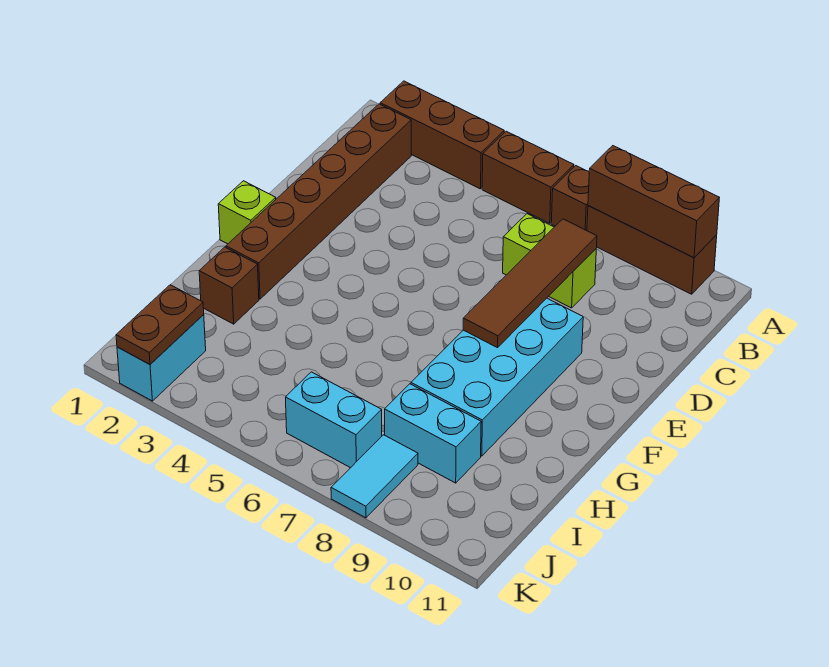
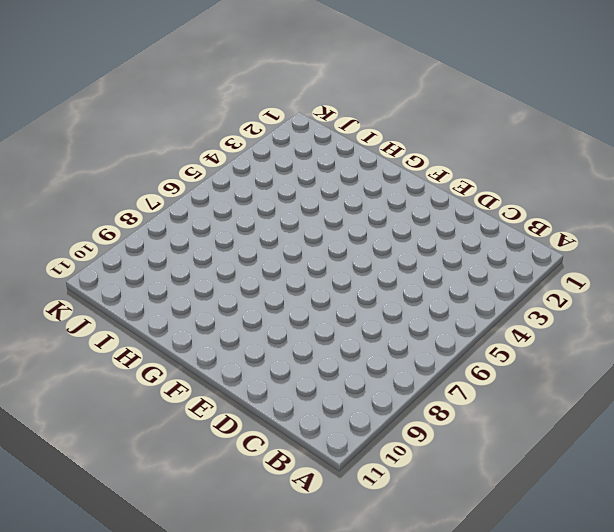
none -> brown brick A2:A4 level 1
none -> brown brick A5:A6 level 1
none -> brown brick A7 level 1

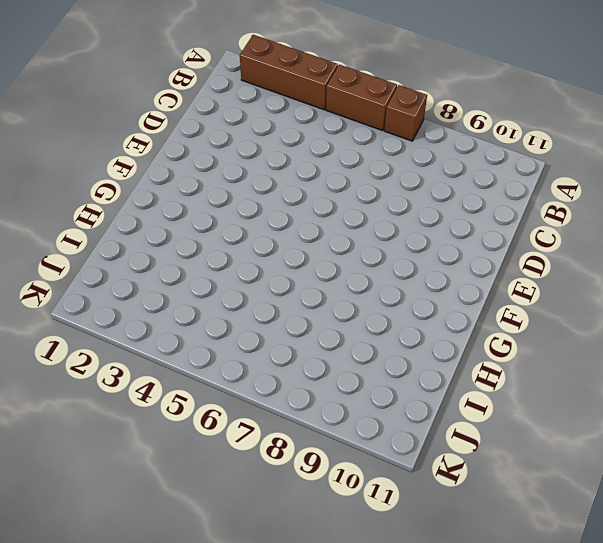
none -> brown brick A8:A10 level 1
none -> brown brick B2:G2 level 1
none -> lime brick C7:C8 level 1

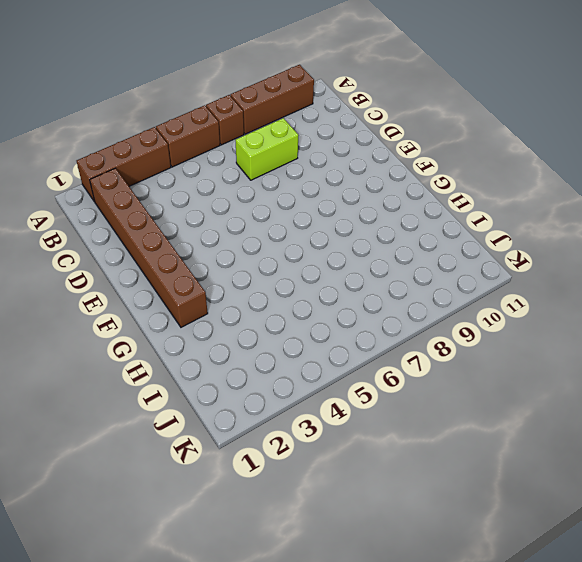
none -> cyan brick E8:H9 level 1
none -> lime brick F1 level 1
none -> brown brick H2 level 1

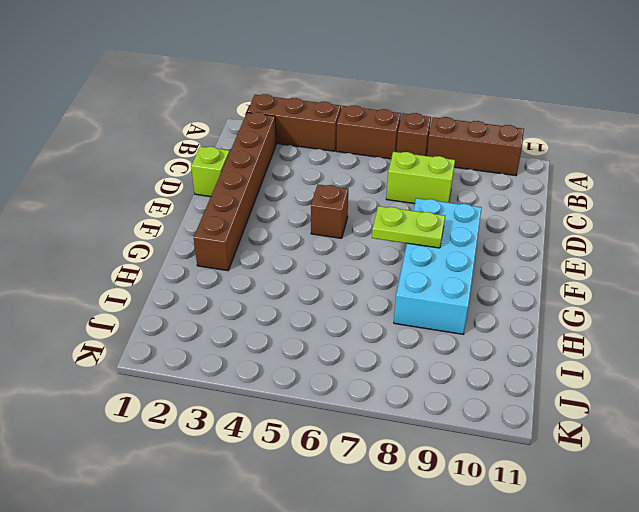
lime brick D1 level 1 -> lime brick F1 level 1
brown brick E5 level 1 -> brown brick H2 level 1
lime plate F7:F8 level 2 -> brown tile C8:F8 level 2
none -> cyan brick I8:I9 level 1
none -> cyan brick J2:K2 level 1
none -> cyan brick J6:J7 level 1

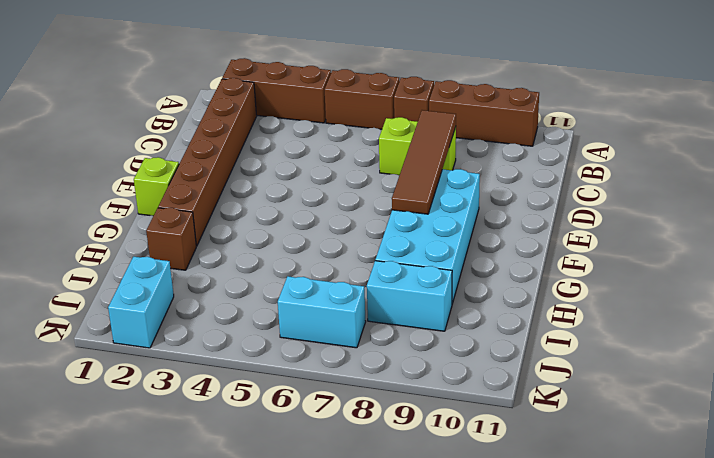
none -> cyan tile J8:K8 level 1
none -> brown brick A8:A10 level 2
none -> brown plate J2:K2 level 2

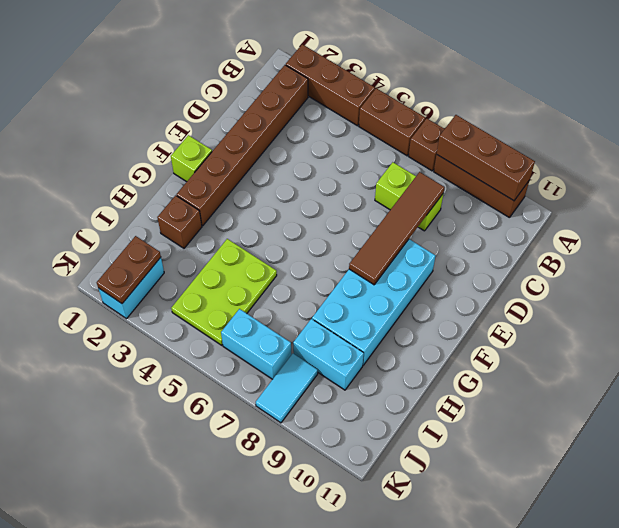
lime plate H4:J5 level 1 -> none

